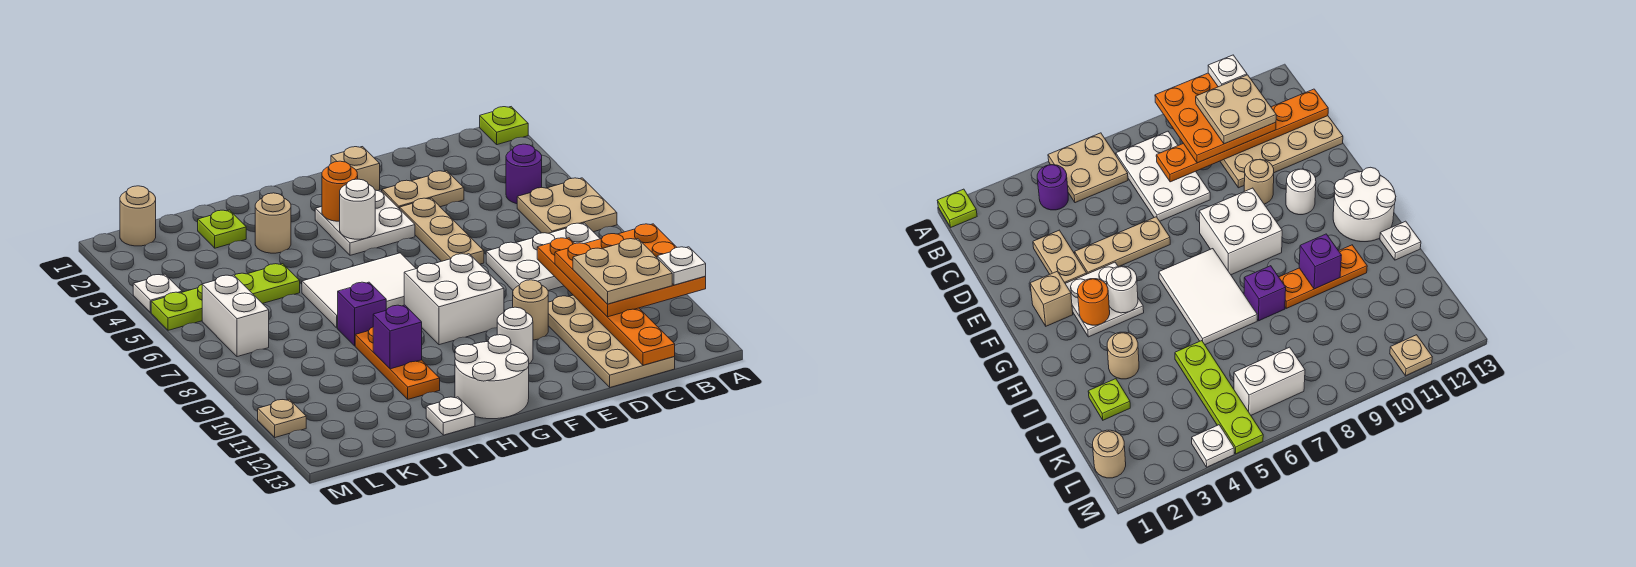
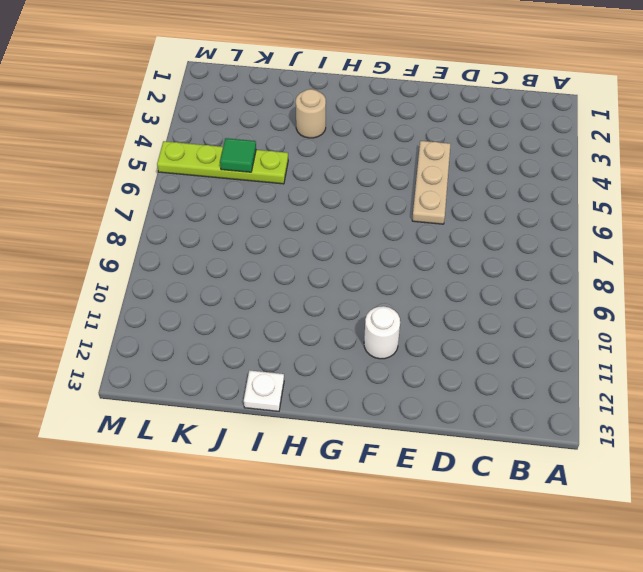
green tile K5 level 2 -> none
none -> lime plate A1 level 1
none -> tan plate A5:B6 level 1
none -> purple round brick B4 level 1
none -> white plate B7:D8 level 1

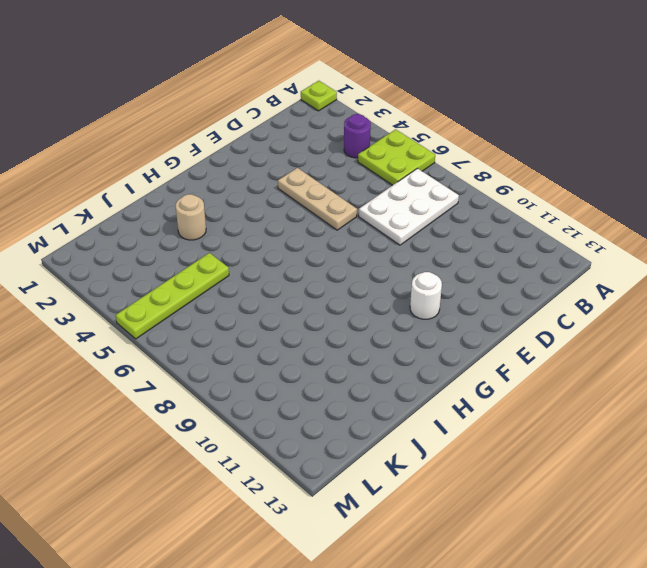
lime plate A5:B6 level 1 -> tan plate A5:B6 level 1
none -> tan plate C10:D13 level 1
none -> tan plate D3:E3 level 1
none -> tan round brick E10 level 1
none -> tan brick F2 level 1

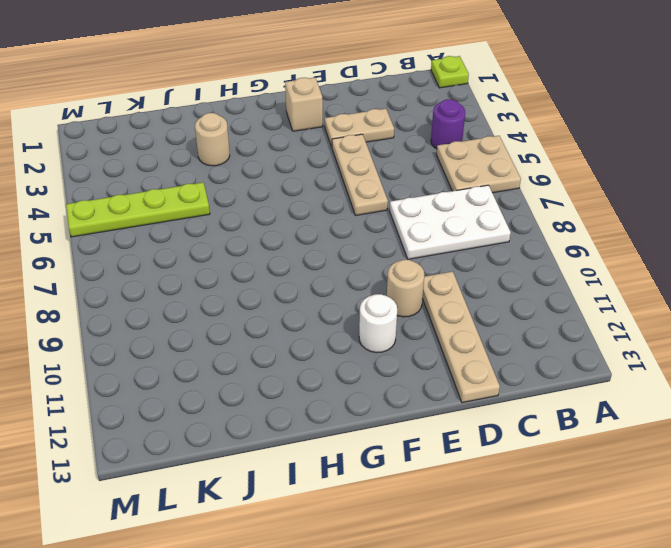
tan plate D10:D13 level 1 -> tan plate C10:D13 level 1
none -> white plate F3:G4 level 1
none -> white brick F8:G9 level 1
none -> white tile G6:I7 level 1
none -> white round brick G12:H13 level 1

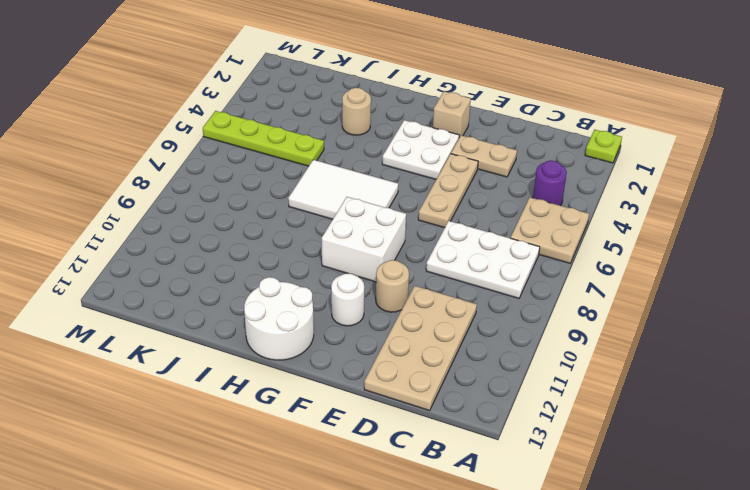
none -> purple brick I8 level 1
none -> orange plate I9:I11 level 1
none -> white plate I13 level 1
none -> lime plate J2 level 1

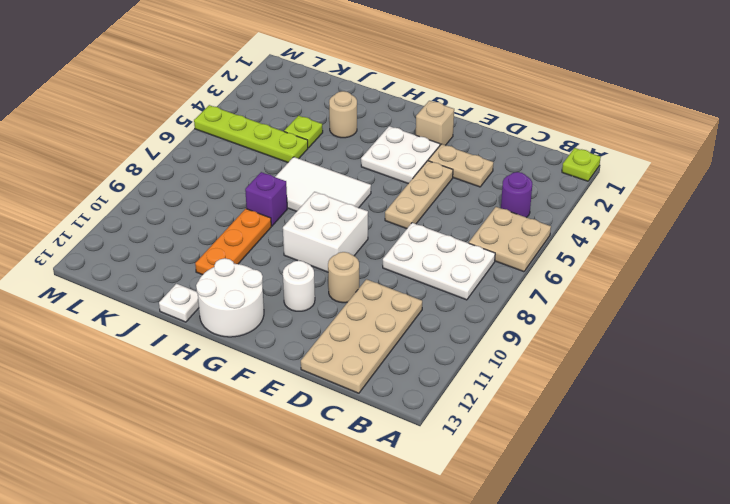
lime plate J4 level 1 -> lime plate J2 level 1
none -> tan round brick L1 level 1
none -> white brick L6:L7 level 1
none -> white plate M4 level 1
none -> tan plate M11 level 1

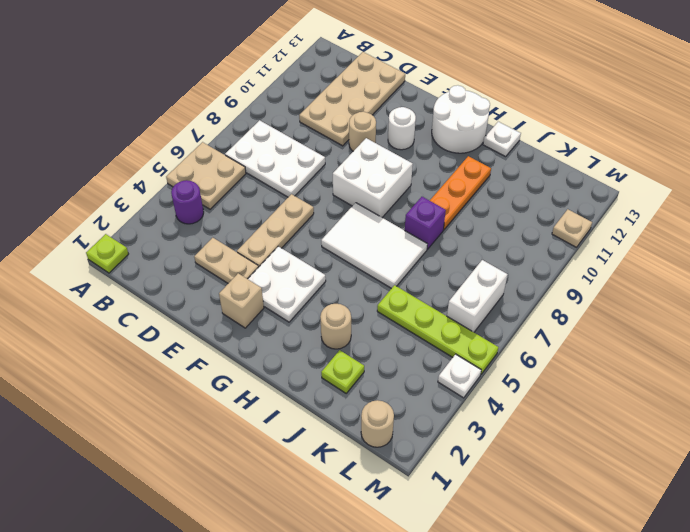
none -> orange plate C8:C13 level 2
none -> orange round brick G3 level 2
none -> white round brick G4 level 2
none -> purple brick I10 level 2

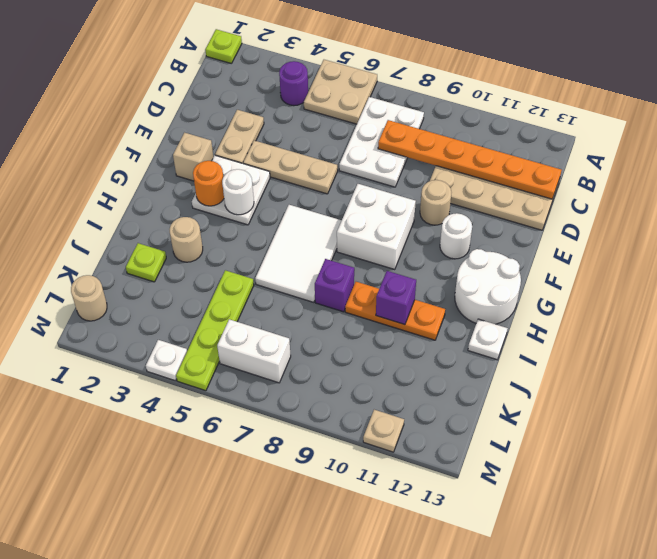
none -> orange plate A9:C11 level 3
none -> white plate A11 level 4
none -> tan plate B10:C11 level 4

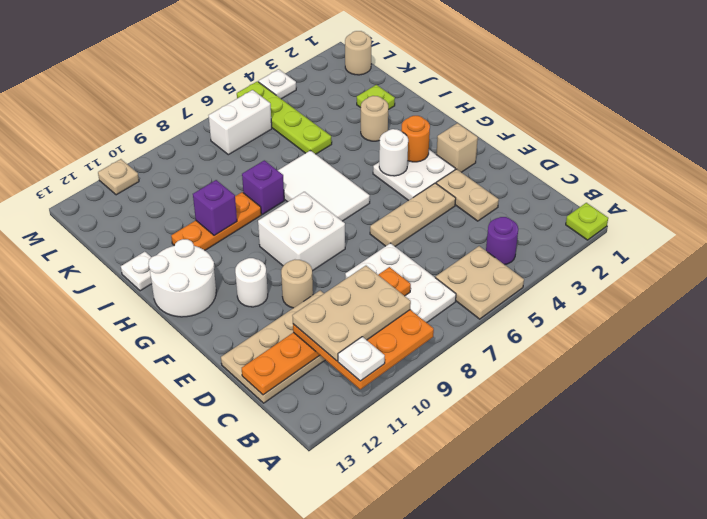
tan plate B9:C11 level 4 -> tan plate B10:C11 level 4

